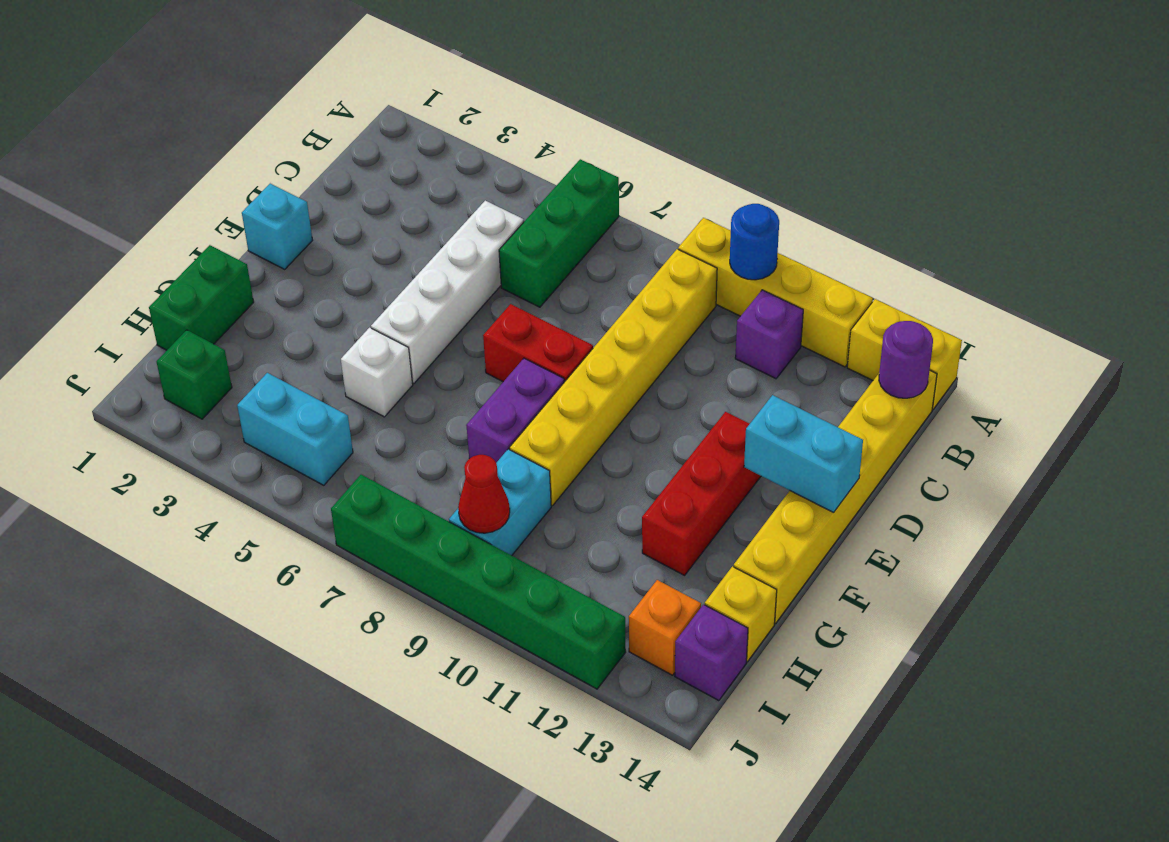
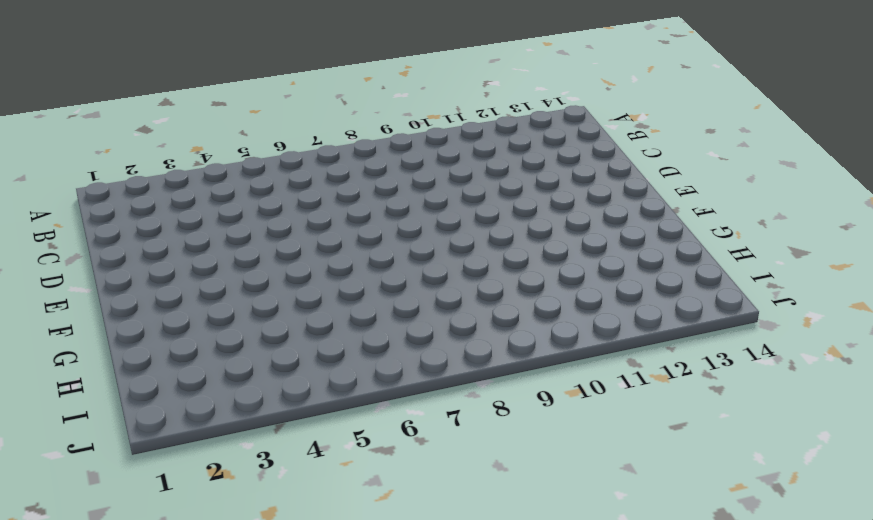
none -> green brick A6:C6 level 1
none -> yellow brick A9:A12 level 1
none -> yellow brick A13:A14 level 1

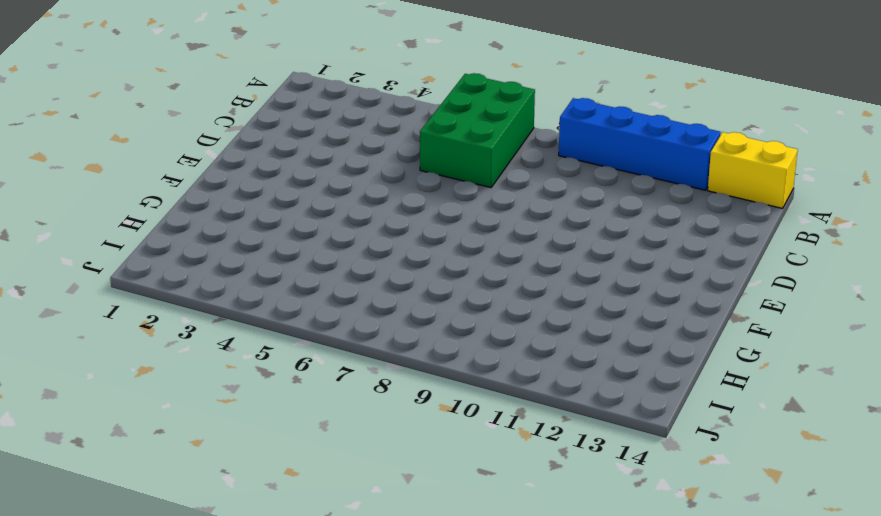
green brick A6:C7 level 1 -> green brick A6:C6 level 1
blue brick A9:A12 level 1 -> yellow brick A9:A12 level 1
none -> yellow brick B9:G9 level 1
none -> purple brick B11 level 1
none -> yellow brick B14:G14 level 1

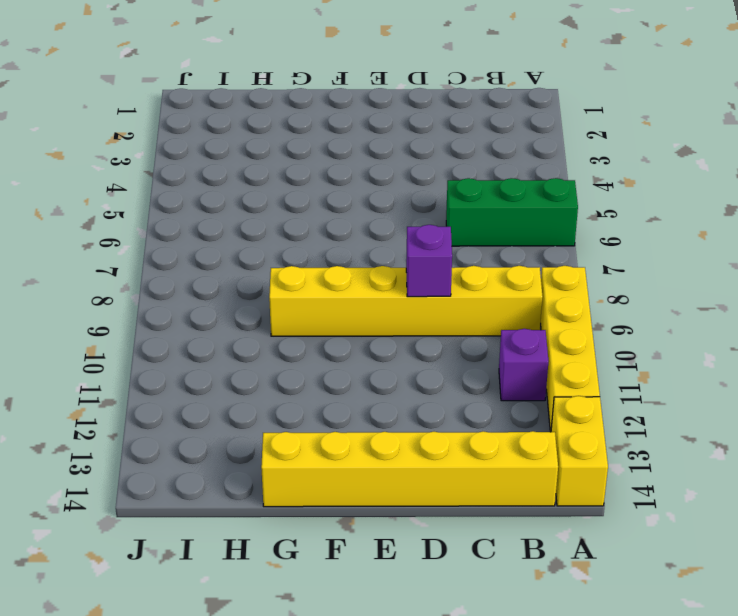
purple brick D9 level 2 -> purple brick I14 level 1
none -> white brick C5:F5 level 1
none -> cyan brick E1 level 1
none -> red brick E7:E8 level 1

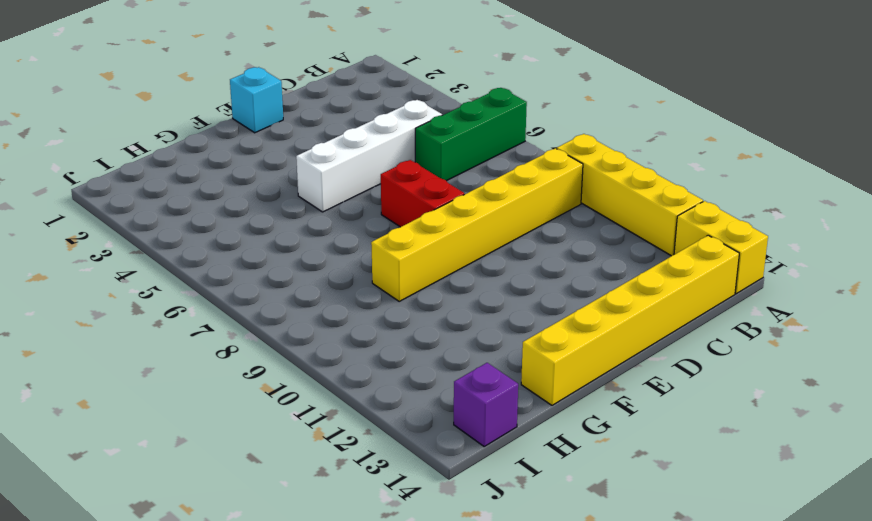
none -> purple brick B11 level 1
none -> red brick E12:G12 level 1
none -> purple brick F8:G8 level 1

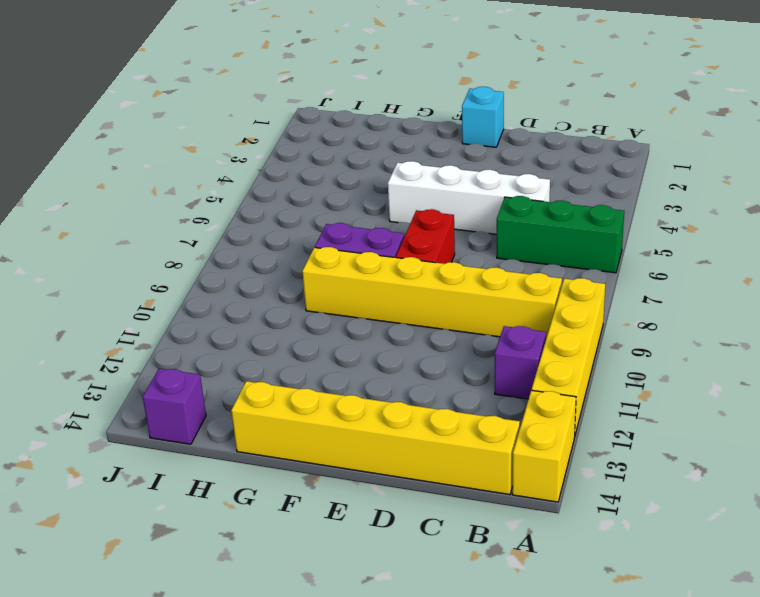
none -> red brick E12:G12 level 1
none -> green brick G1:H1 level 1
none -> white brick G5 level 1

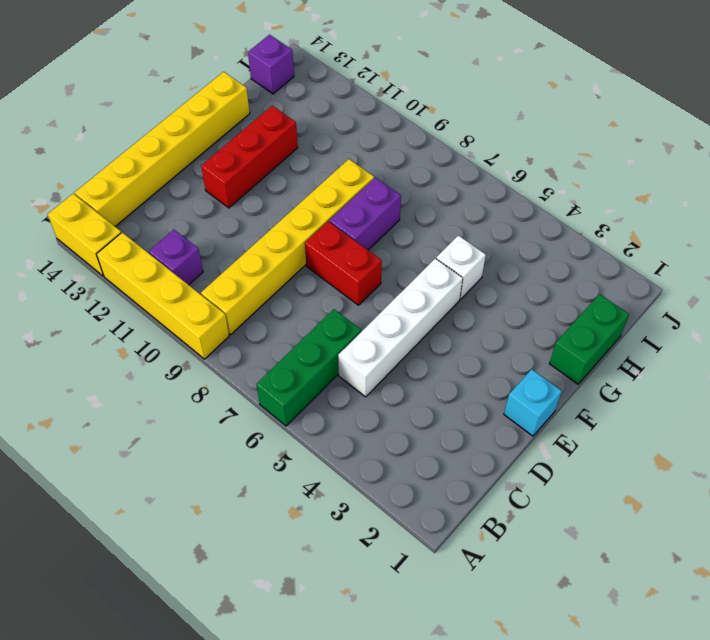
none -> cyan brick H9:I9 level 1
none -> yellow brick H14 level 1
none -> green brick I2 level 1

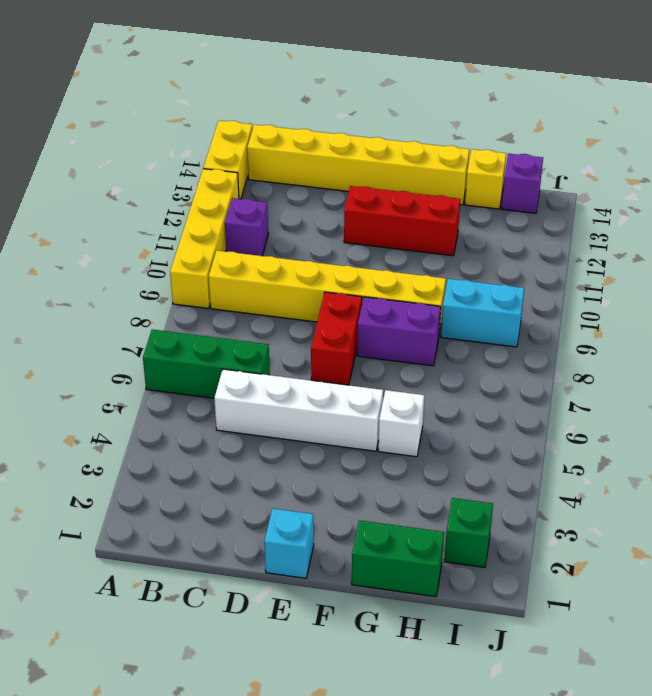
none -> cyan brick I4:I5 level 1
none -> orange brick I13 level 1
none -> green brick J7:J12 level 1

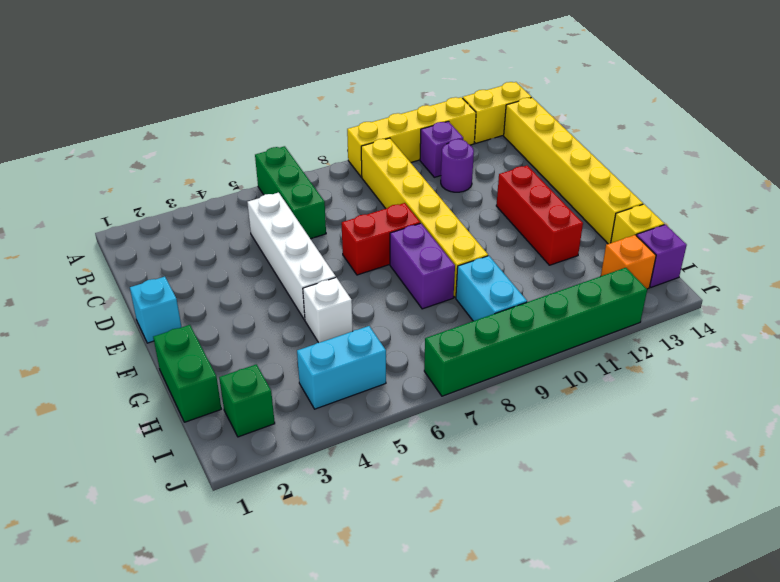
purple round brick C11 level 1 -> purple round brick B14 level 2
none -> blue round brick A10 level 2
none -> cyan brick E13:E14 level 2
none -> red cone I9 level 2

